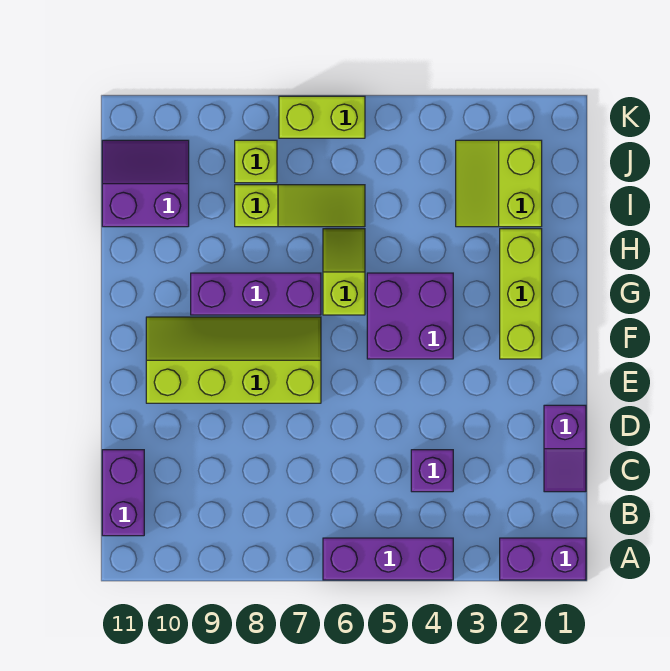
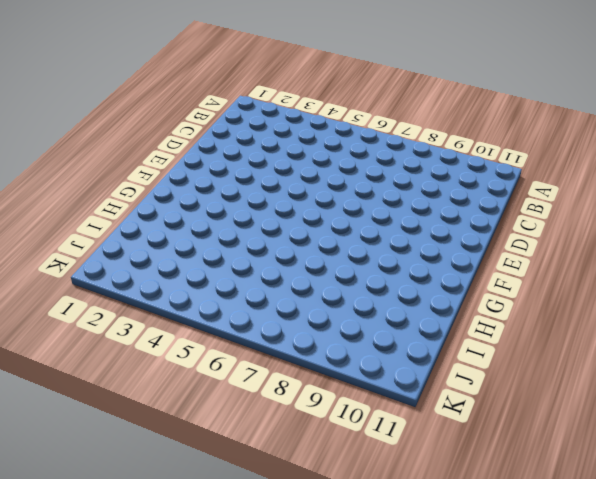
none -> purple brick A1:A2 level 1
none -> purple brick A4:A6 level 1
none -> purple brick B11:C11 level 1

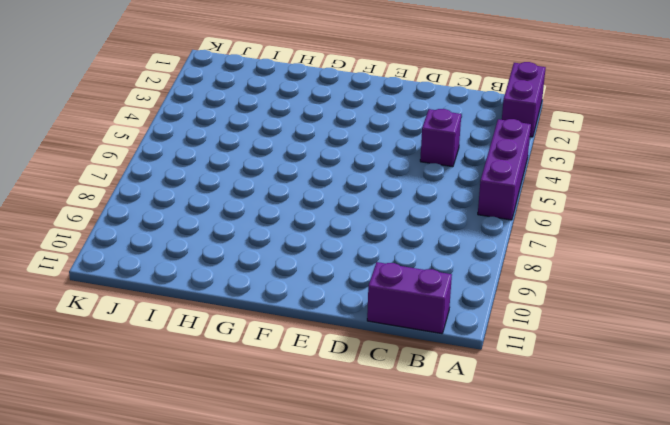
none -> purple slope C1:D1 level 1 top D
none -> lime slope E7:F10 level 1 top E
none -> lime brick F2:H2 level 1

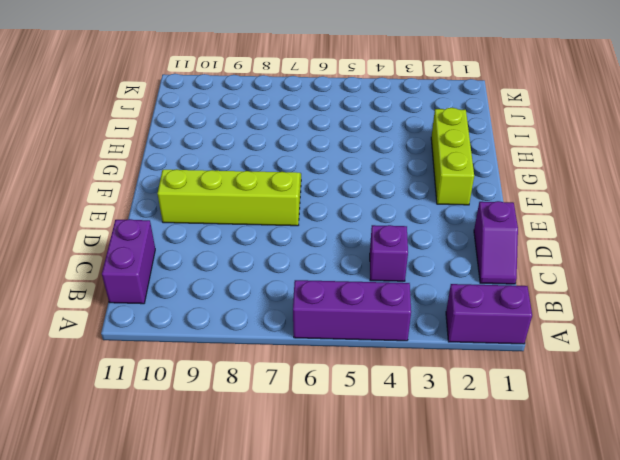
none -> purple brick F4:G5 level 1
none -> lime slope G6:H6 level 1 top G
none -> purple brick G7:G9 level 1

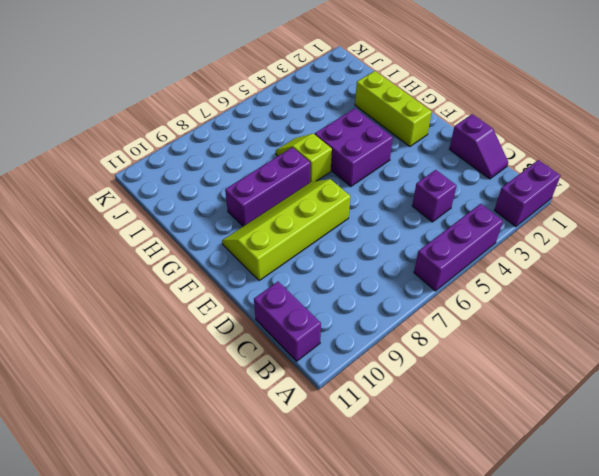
none -> lime slope I2:J3 level 1 top 2
none -> lime slope I6:I8 level 1 top 8
none -> purple slope I10:J11 level 1 top I

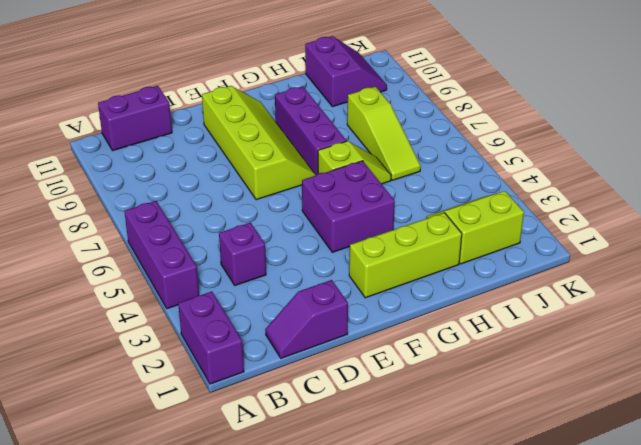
none -> lime brick J8 level 1
none -> lime brick K6:K7 level 1

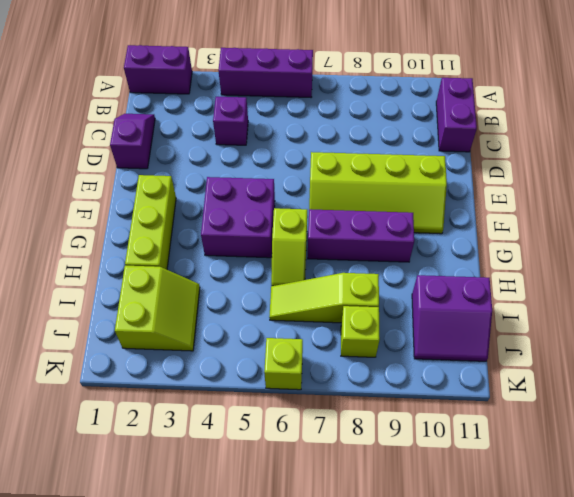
lime brick K6 level 1 -> lime brick K6:K7 level 1

